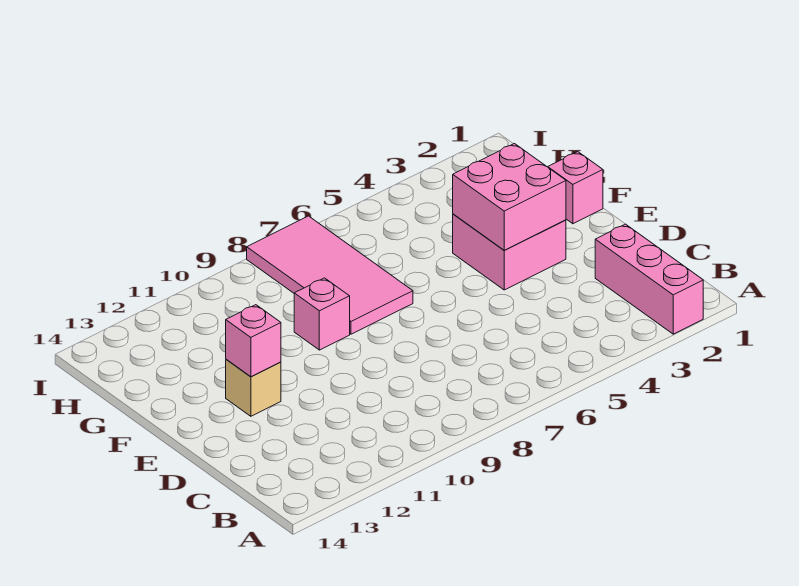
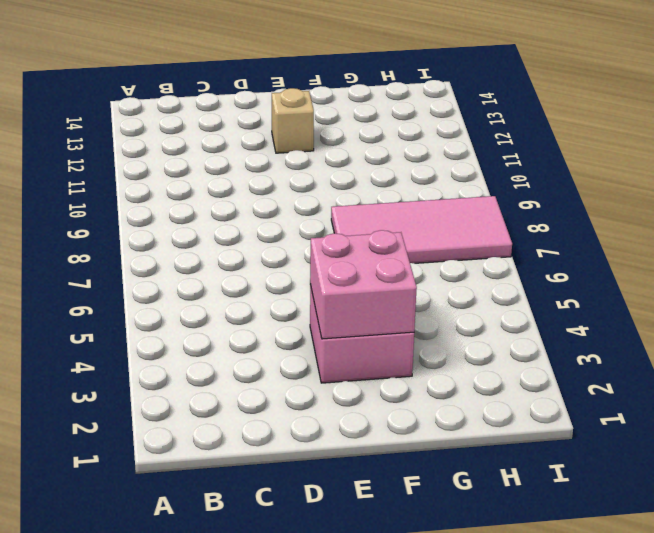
none -> pink brick A2:C2 level 1
none -> pink brick F1 level 1

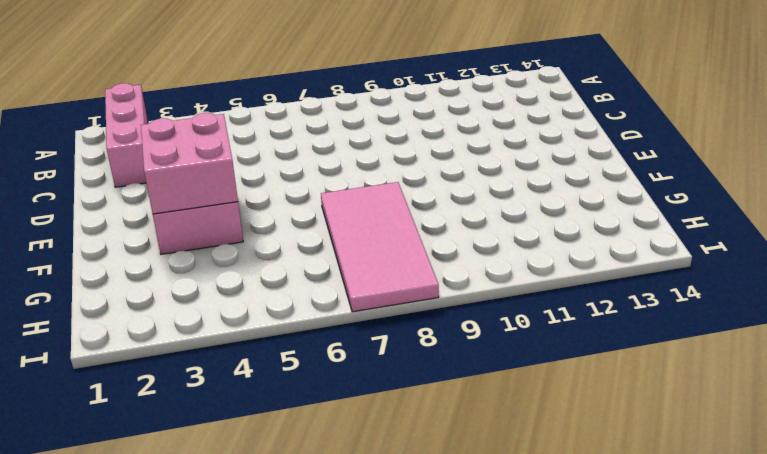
none -> tan brick E12 level 1
none -> pink brick F1 level 1

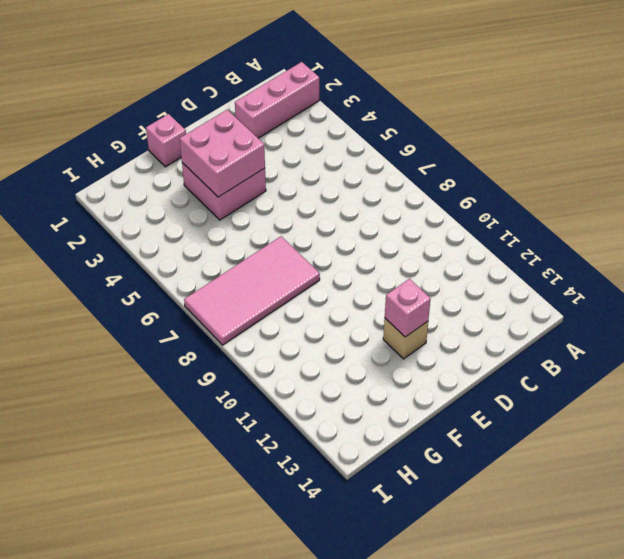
none -> pink brick F9 level 1

